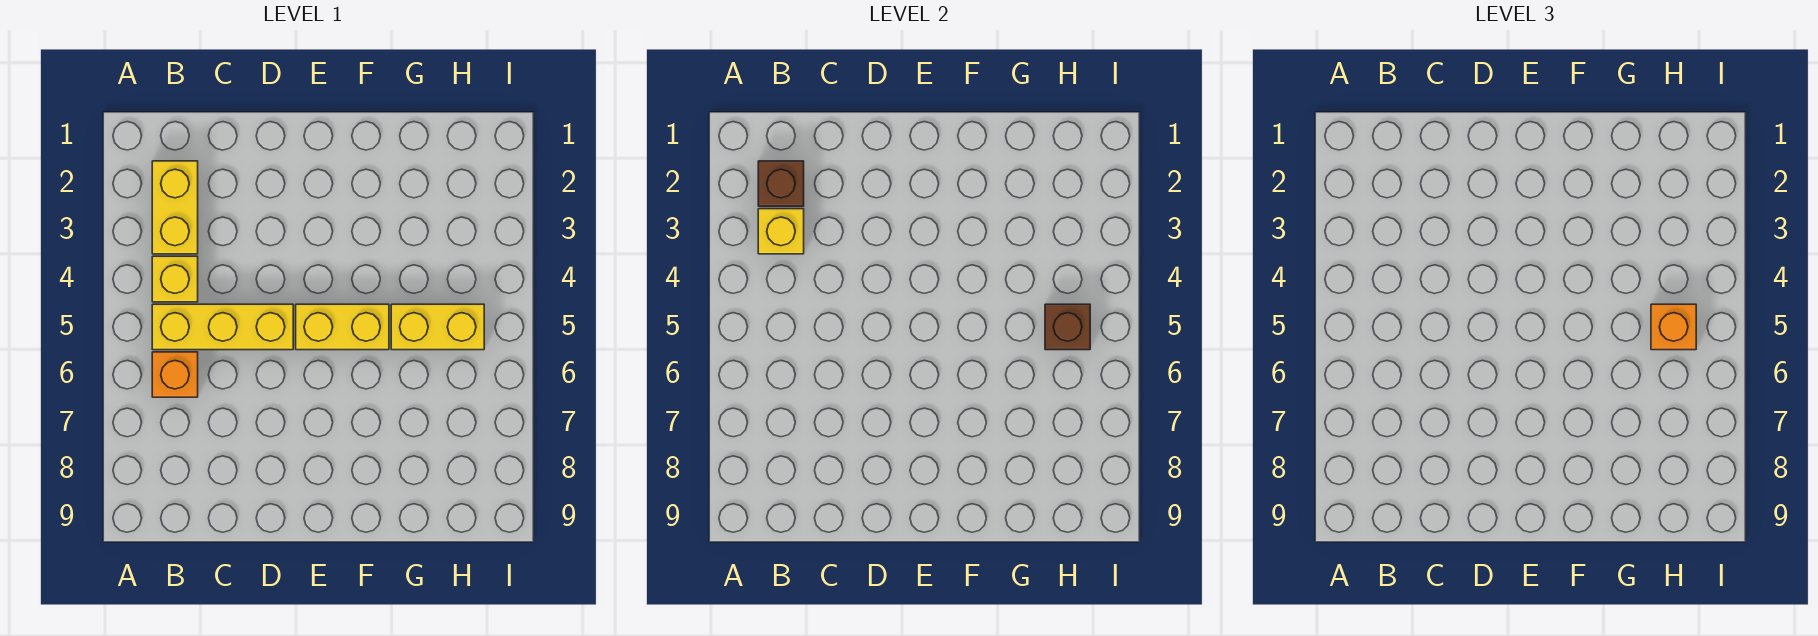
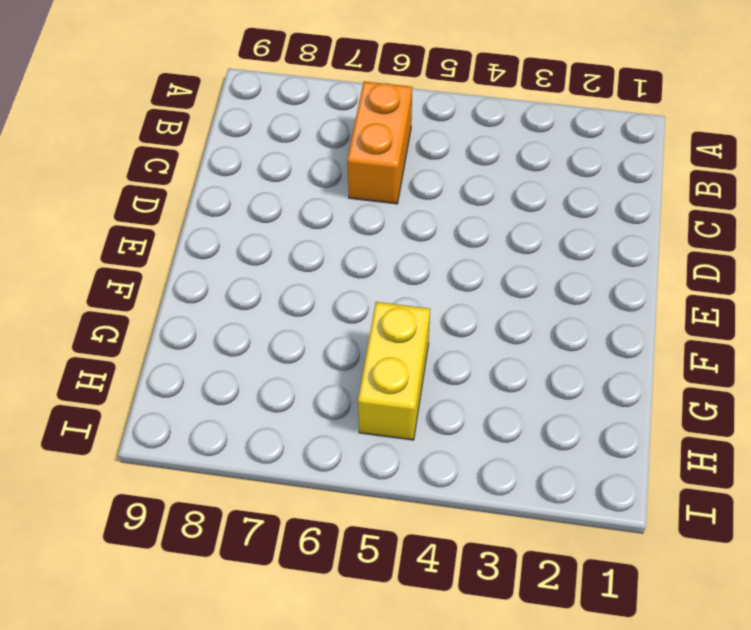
orange brick B6:C6 level 1 -> orange brick B6 level 1
none -> yellow brick B2:B3 level 1
none -> yellow brick B4 level 1

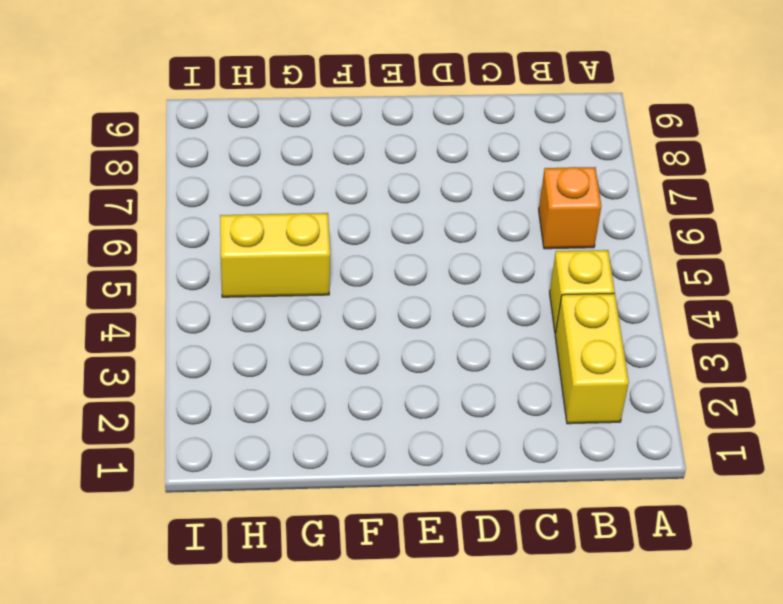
none -> yellow brick B5:D5 level 1
none -> yellow brick E5:F5 level 1

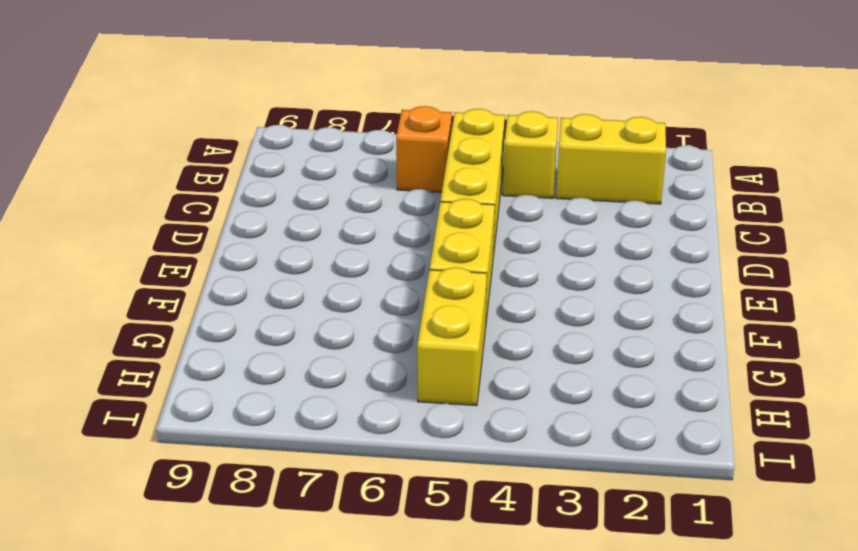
none -> brown brick B2 level 2
none -> yellow brick B3 level 2

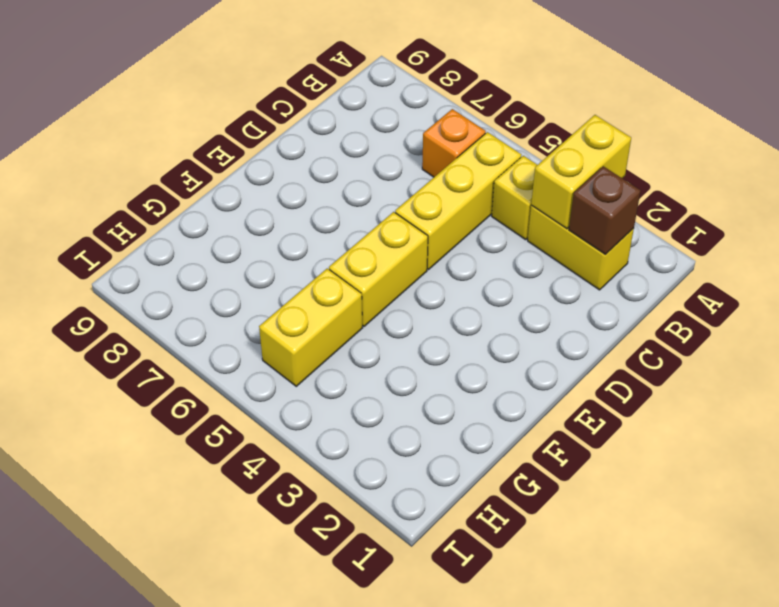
yellow brick A3:B3 level 2 -> yellow brick B3 level 2
none -> brown brick H5 level 2
none -> orange brick H5 level 3

